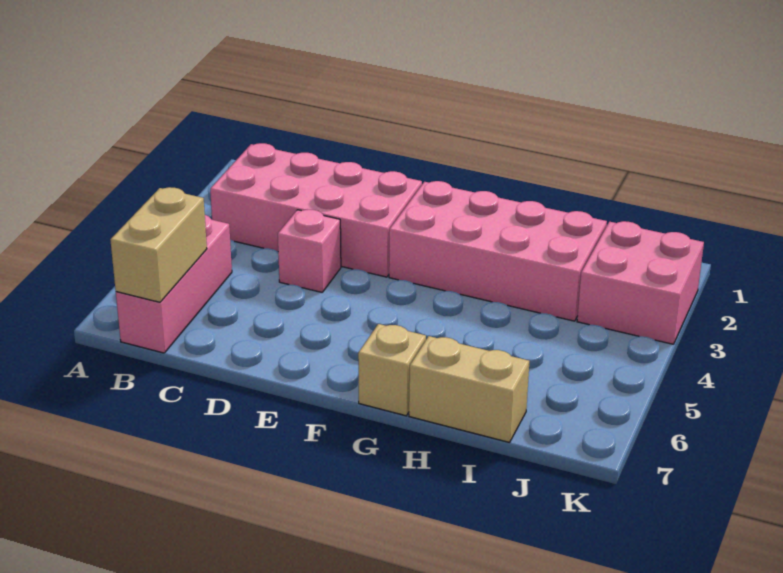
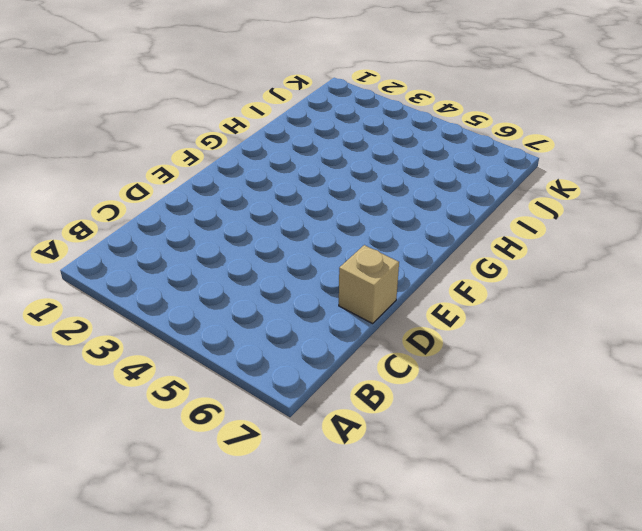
tan brick D7 level 1 -> tan brick G7 level 1
none -> pink brick B2:E3 level 1
none -> pink brick B5:B7 level 1

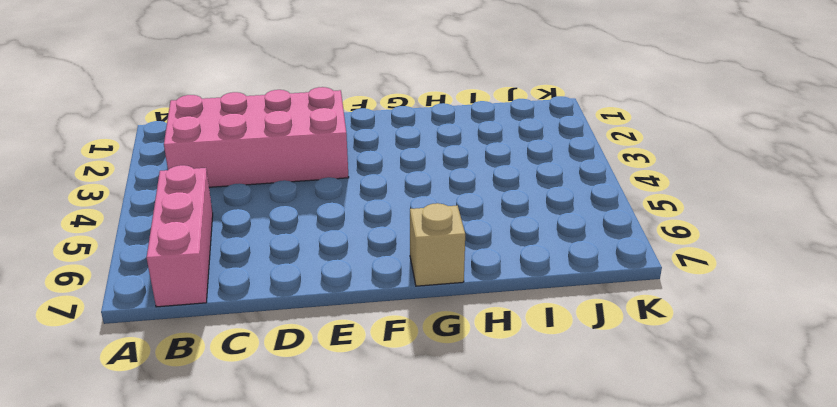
none -> pink brick D4 level 1
none -> pink brick F2:I3 level 1

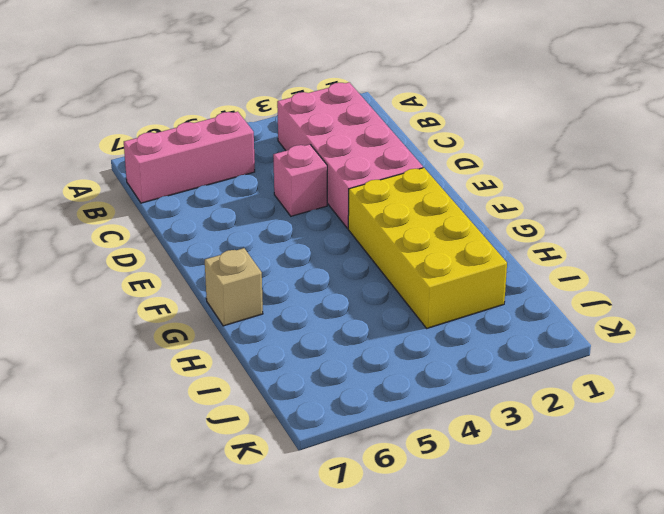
yellow brick F2:I3 level 1 -> pink brick F2:I3 level 1
none -> tan brick H7:I7 level 1
none -> pink brick J2:K3 level 1

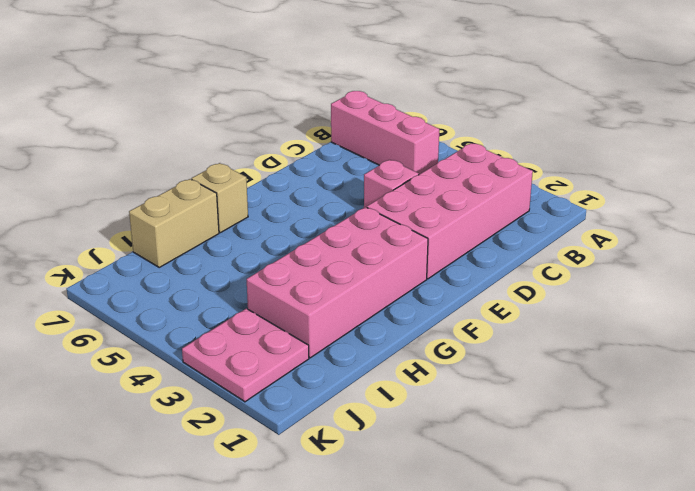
pink plate J2:K3 level 1 -> pink brick J2:K3 level 1
none -> tan brick B6:B7 level 2

